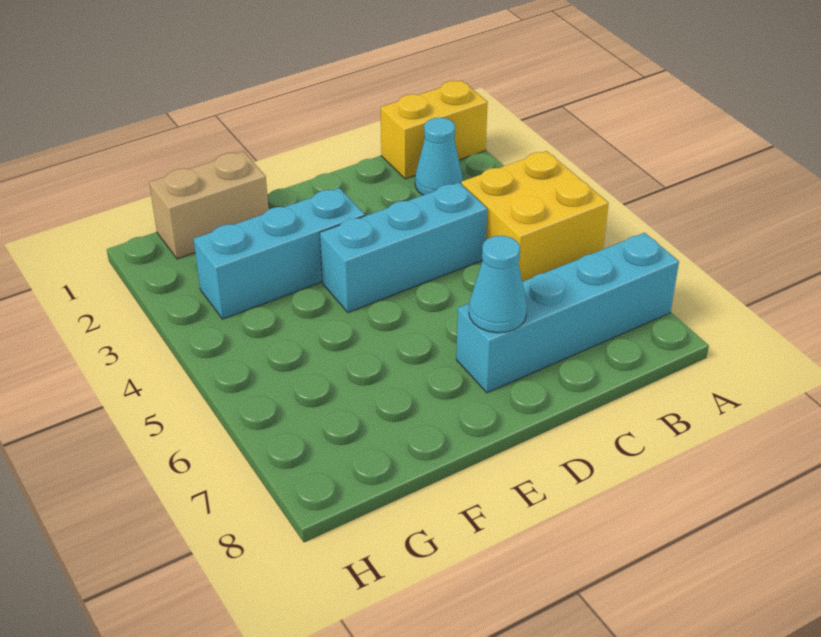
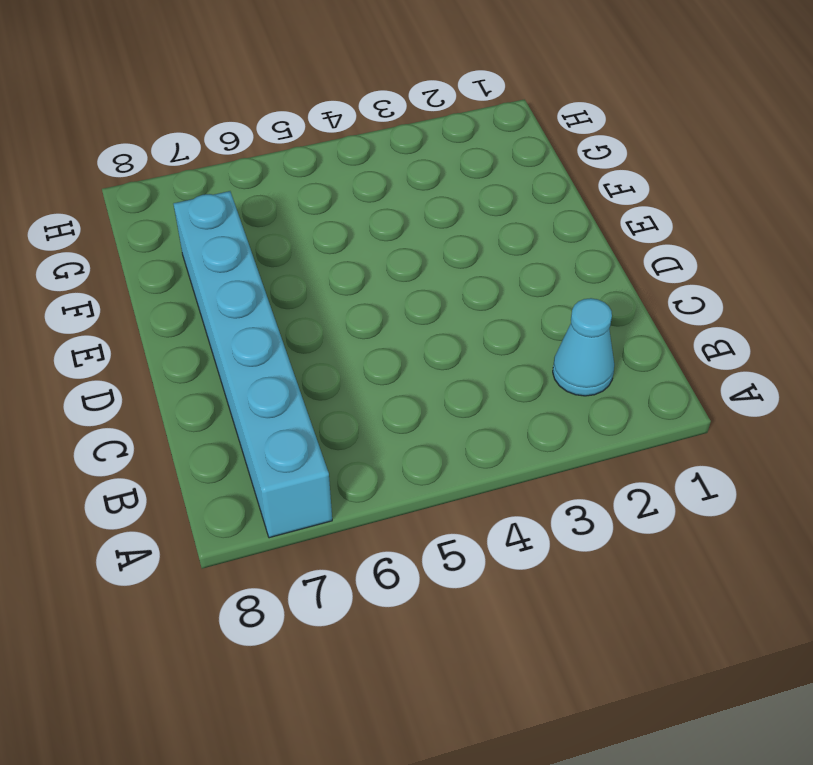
cyan brick A7:F7 level 1 -> cyan brick A7:D7 level 1
none -> yellow brick A1:B1 level 1
none -> yellow brick A4:B5 level 1

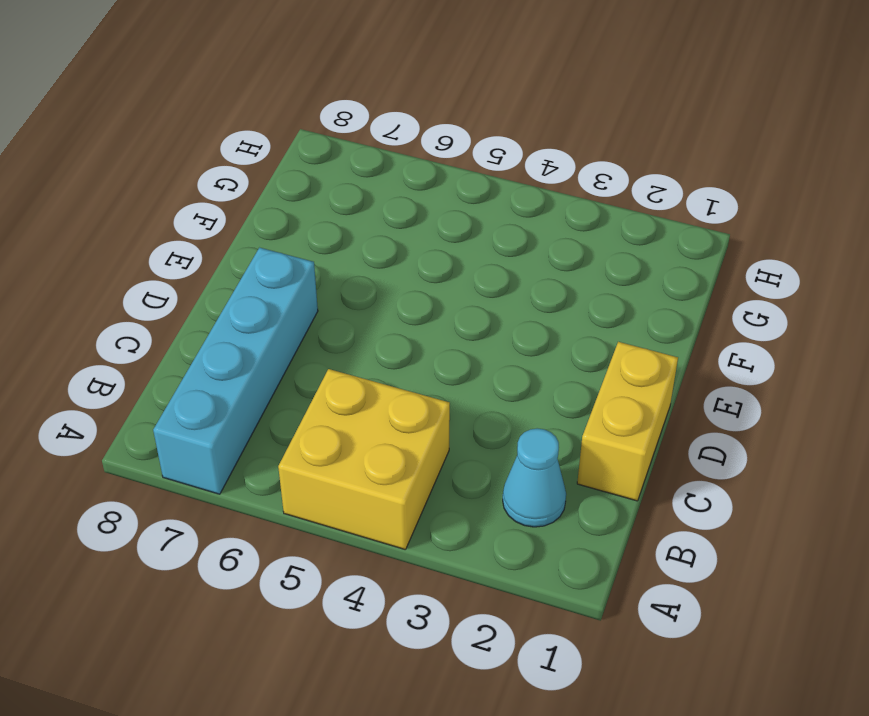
yellow brick C1:D1 level 1 -> yellow brick A1:B1 level 1
none -> cyan brick C4:E4 level 1
none -> cyan brick E3:G3 level 1

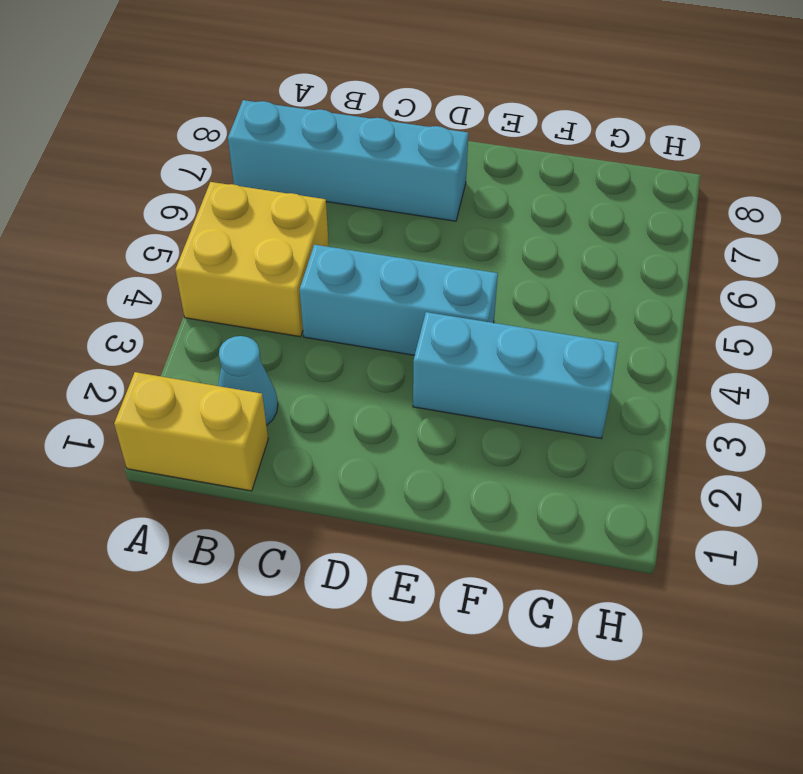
none -> tan brick F1:G1 level 1
none -> cyan cone D7 level 2

